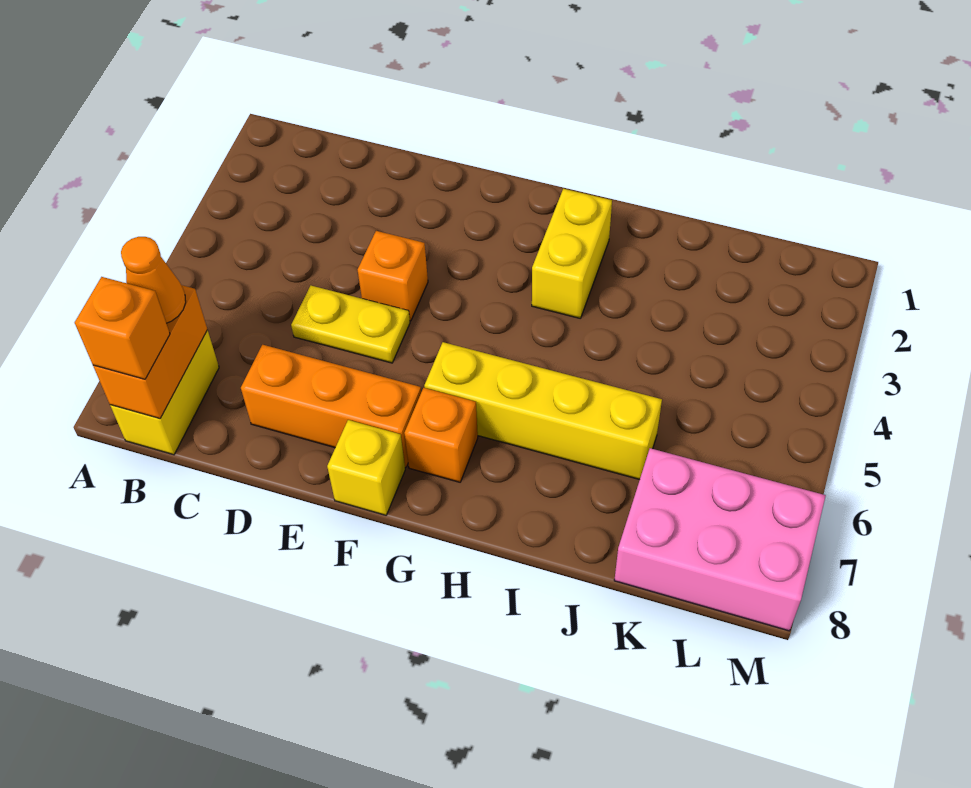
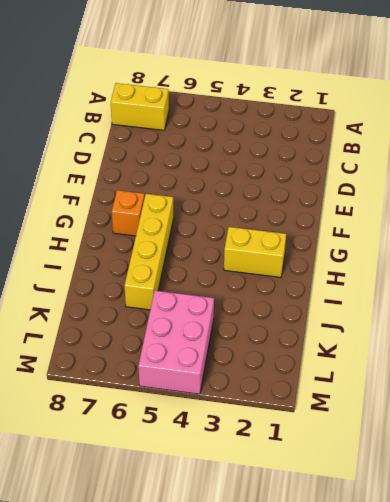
pink brick K4:M5 level 1 -> pink brick K7:M8 level 1
none -> yellow plate D5:E5 level 1
none -> orange brick D7:F7 level 1
none -> orange brick E4 level 1

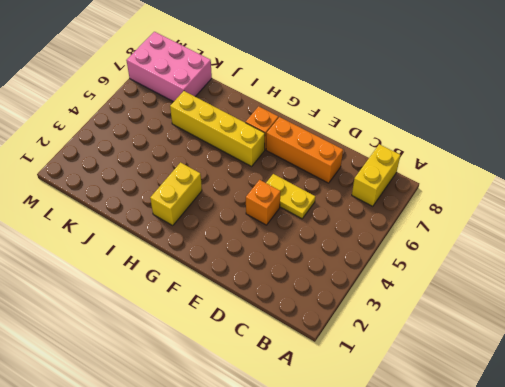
none -> yellow brick F8 level 1
none -> orange brick B7:B8 level 2
none -> orange cone B7 level 3

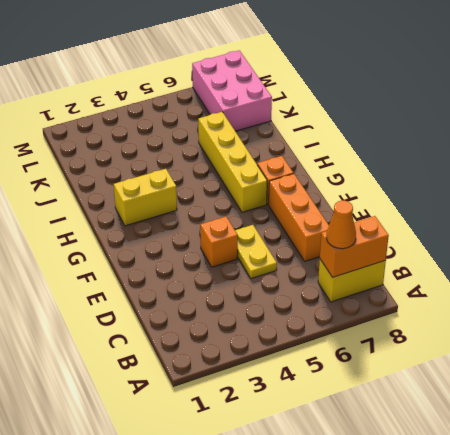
none -> yellow brick F8 level 1
none -> orange brick B8 level 3

